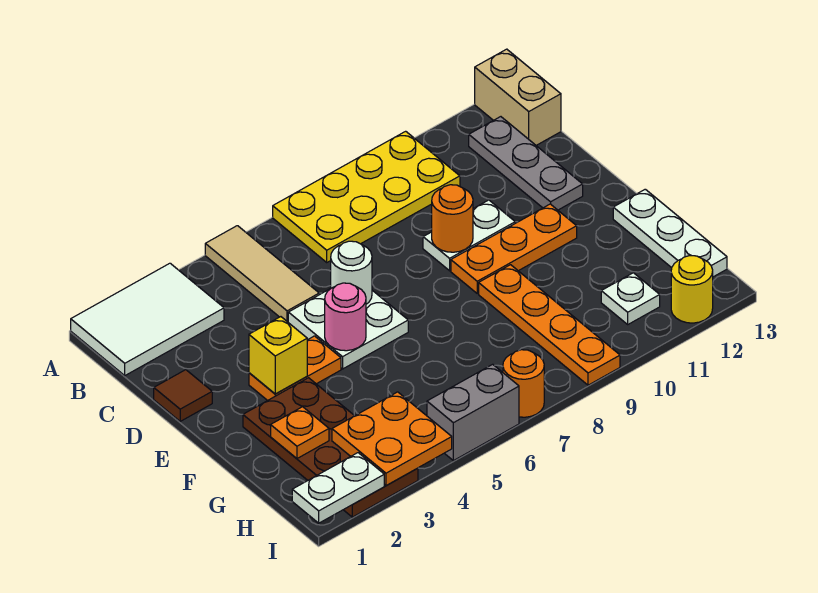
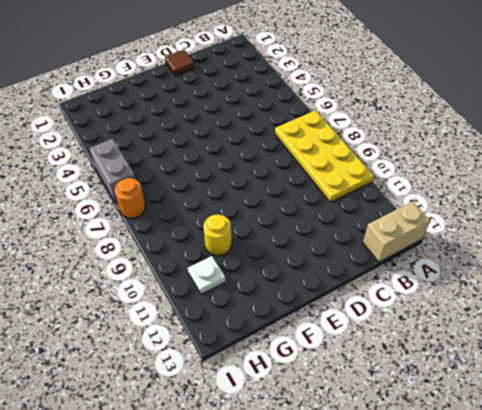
yellow round brick G10 level 1 -> yellow round brick I12 level 1
none -> white tile A1:B3 level 1
none -> tan tile A5:C5 level 1
none -> grey plate B12:D12 level 1

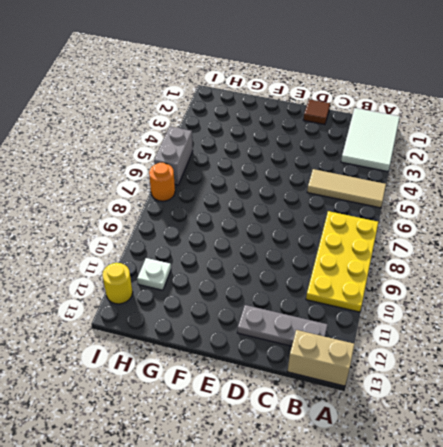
none -> white plate D5:E6 level 1
none -> white plate D9:D10 level 1
none -> orange plate E3:E4 level 1

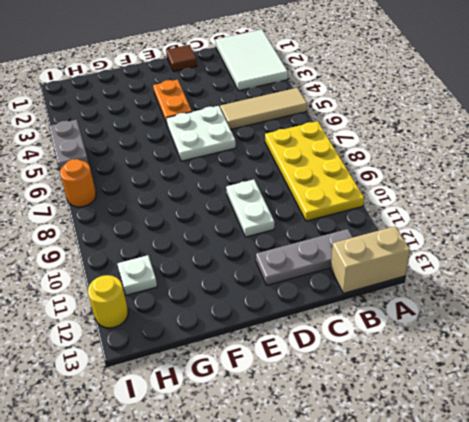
none -> orange plate E9:E11 level 1
none -> brown plate F2:I3 level 1
none -> orange plate F9:I9 level 1

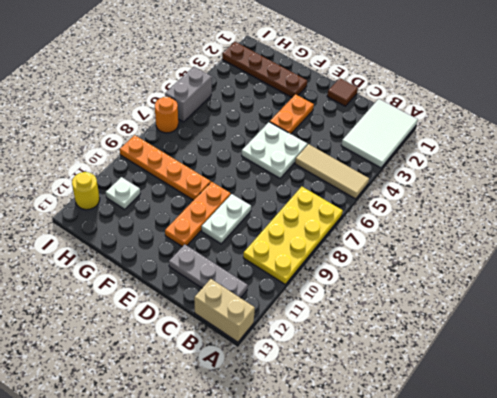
brown plate F2:I2 level 1 -> brown plate F2:I3 level 1
none -> white plate F13:H13 level 1
none -> white round brick D6 level 2
none -> orange round brick D9 level 2

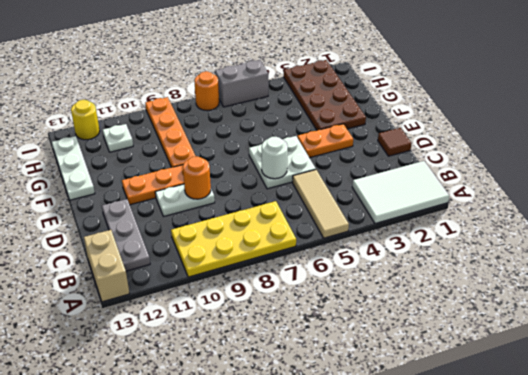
none -> yellow brick E3 level 2
none -> pink round brick E5 level 2
none -> orange plate G2 level 2

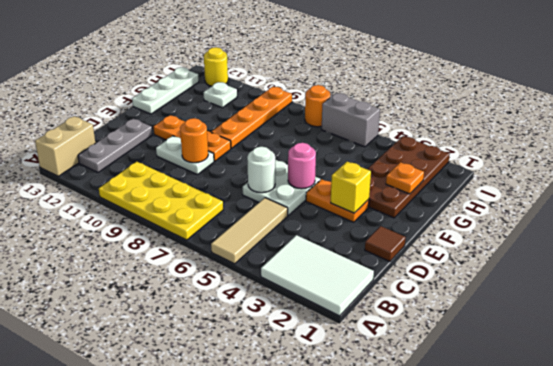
none -> orange plate H3:I4 level 2
none -> white plate I1:I2 level 2

